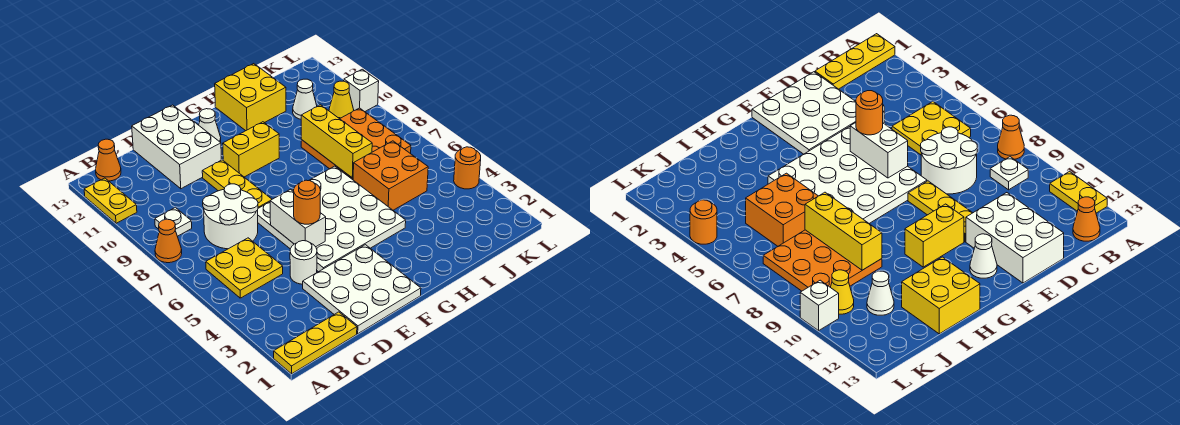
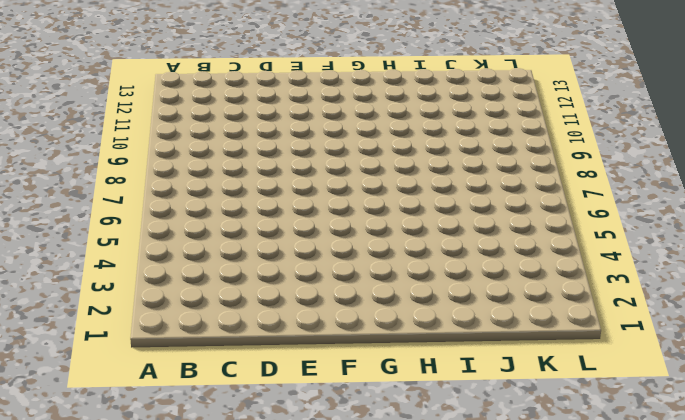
none -> yellow plate A1:C1 level 1
none -> orange cone A8 level 1
none -> yellow plate A11:A12 level 1

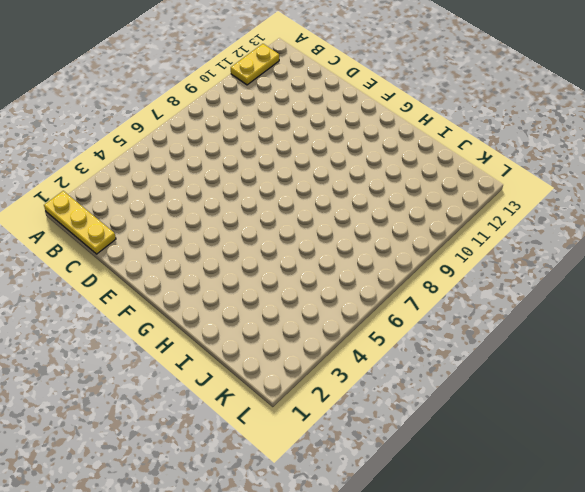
none -> orange cone A8 level 1
none -> yellow plate B5:C6 level 1
none -> white plate B9 level 1

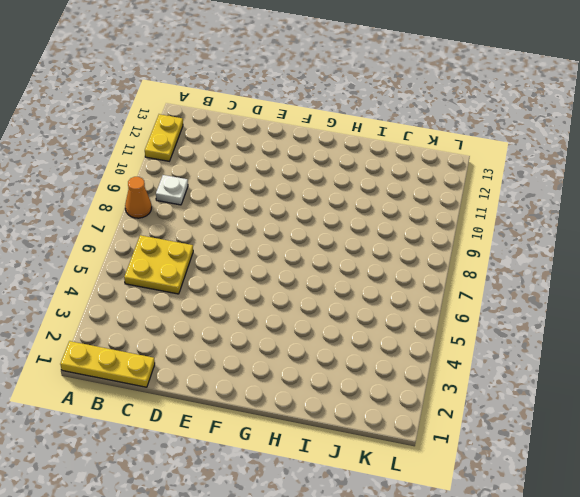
none -> orange cone B13 level 1
none -> white round brick C7:D8 level 1
none -> white plate D1:F3 level 1

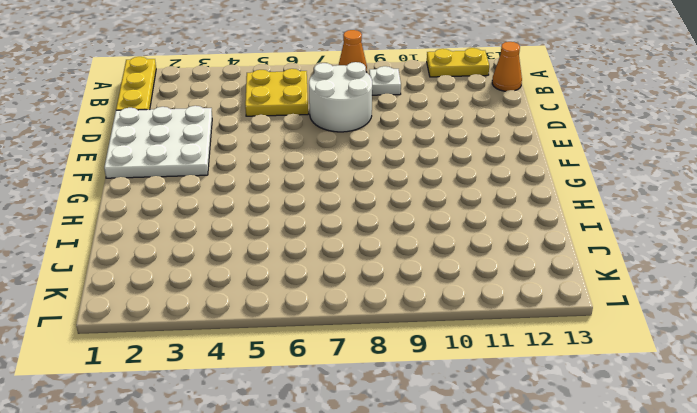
none -> white round brick D4 level 1
none -> white brick D11:E13 level 1
none -> white plate E4:H7 level 1

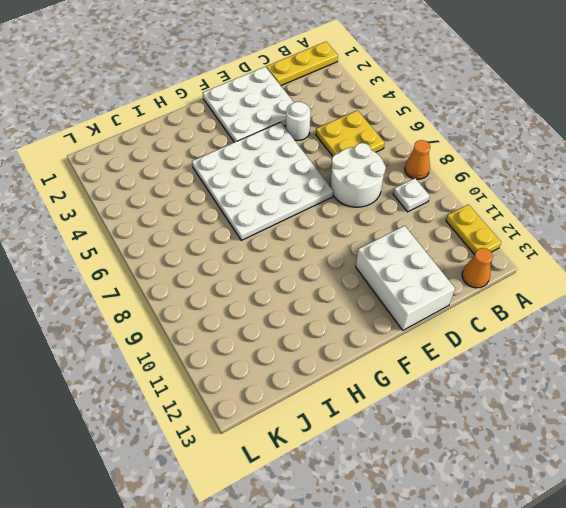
none -> yellow plate E8:E10 level 1
none -> yellow brick F10:G10 level 1
none -> white cone F12 level 1

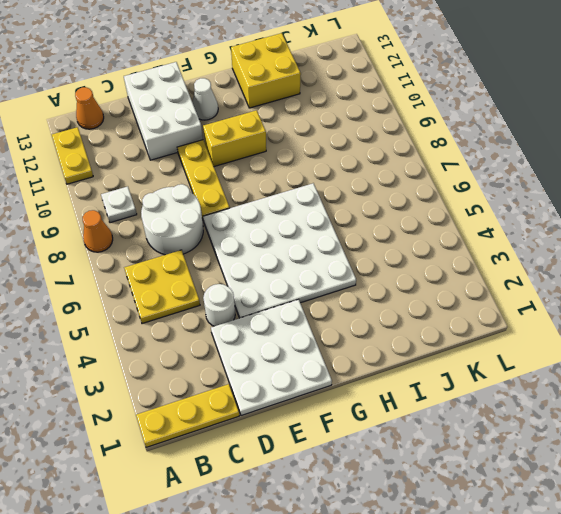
none -> orange brick I5:J6 level 1
none -> orange plate I7:K9 level 1
none -> white cone J11 level 1

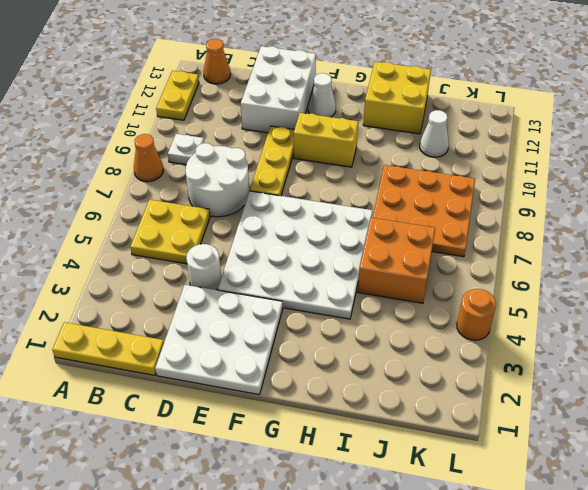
none -> yellow cone K10 level 1
none -> white brick L10 level 1
none -> white brick E5:E6 level 2

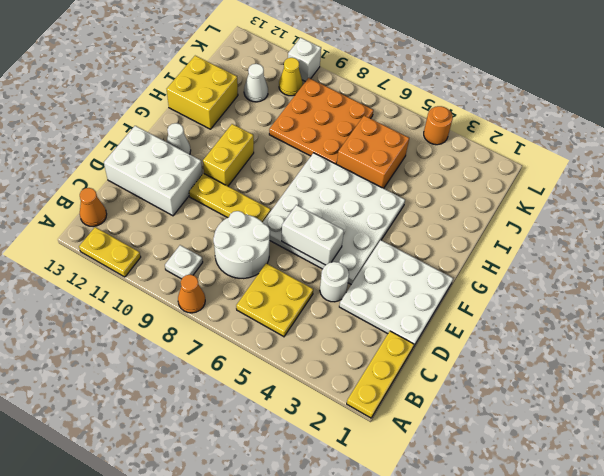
none -> yellow brick I7:I9 level 2
none -> orange round brick E5 level 3

